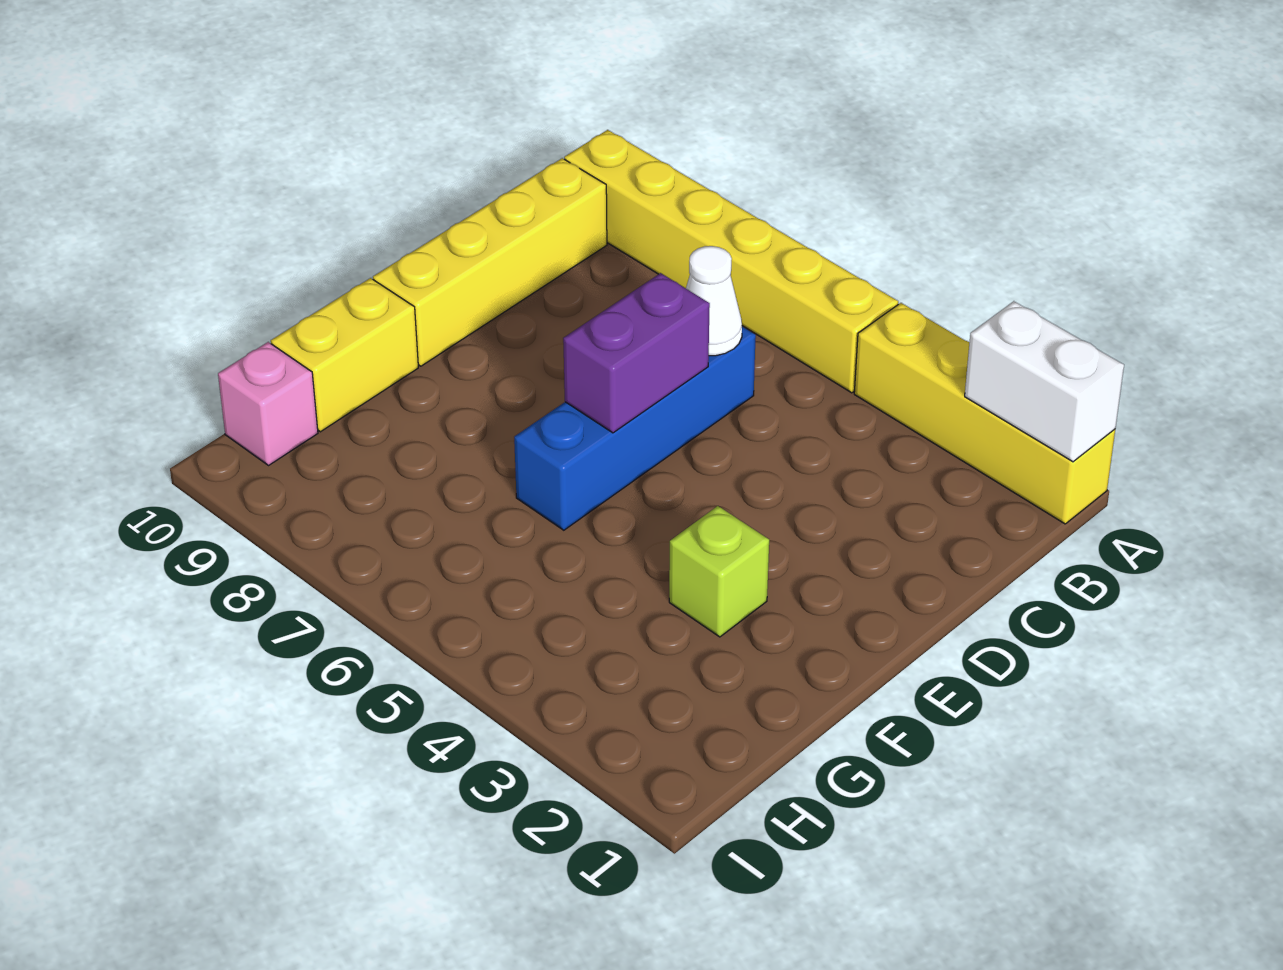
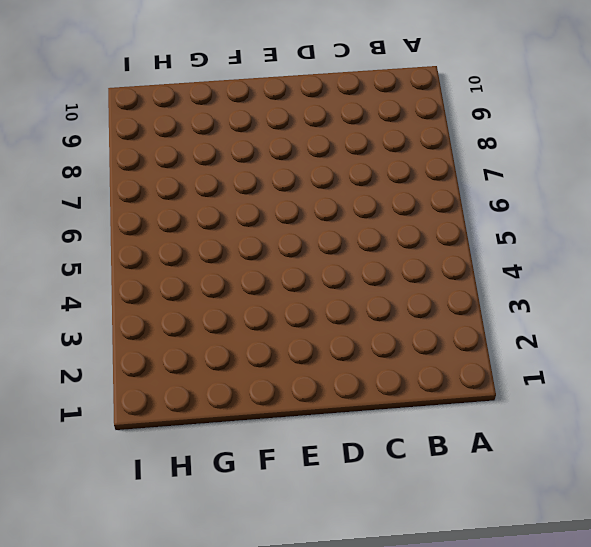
none -> yellow brick A1:A4 level 1
none -> yellow brick A5:A10 level 1

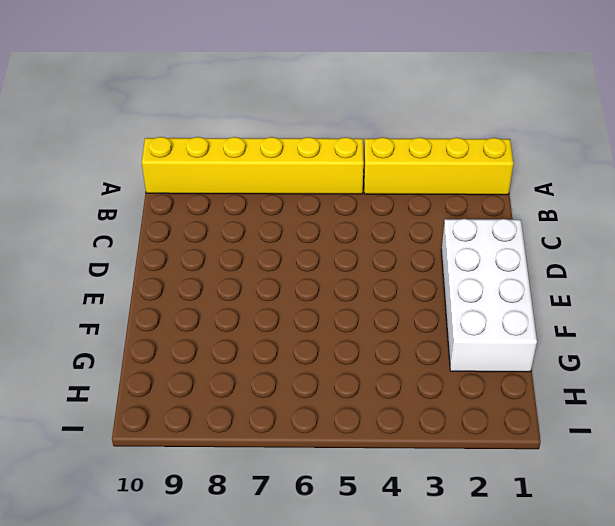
white brick D1:G2 level 1 -> none
none -> yellow brick B10:E10 level 1
none -> blue brick C6:F6 level 1

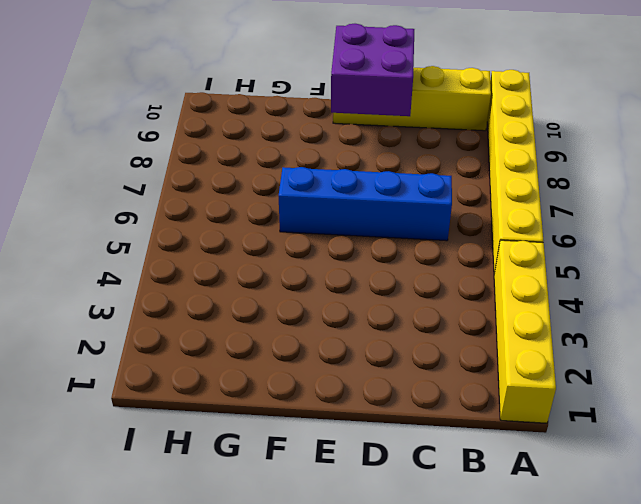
purple brick D9:E10 level 2 -> none
none -> lime brick F3 level 1
none -> yellow brick F10:G10 level 1

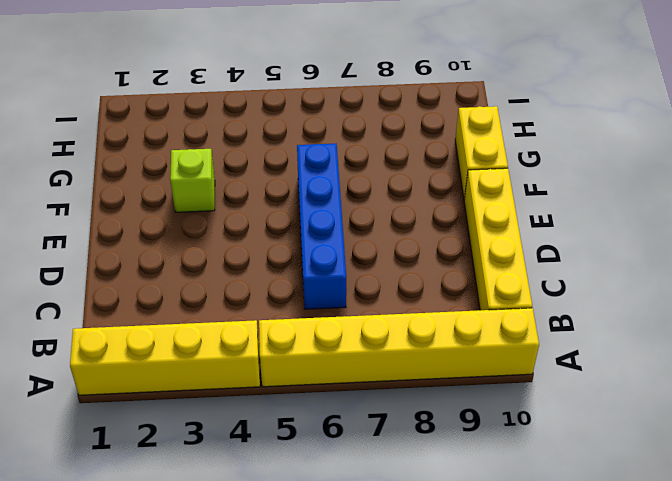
none -> pink brick H10 level 1
none -> white brick A1:A2 level 2

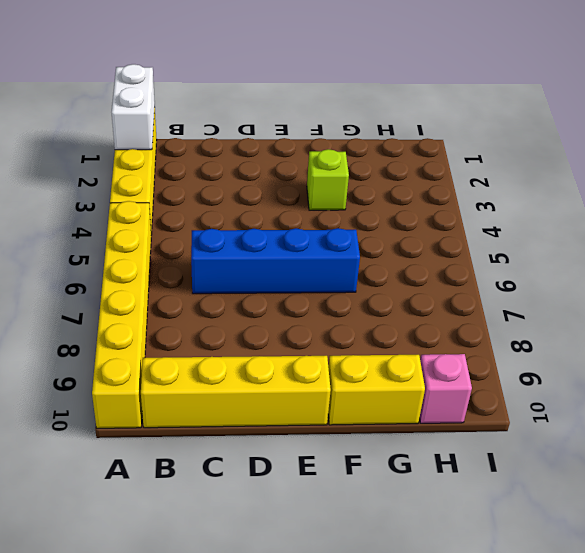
none -> white cone C6 level 2
none -> purple brick D6:E6 level 2

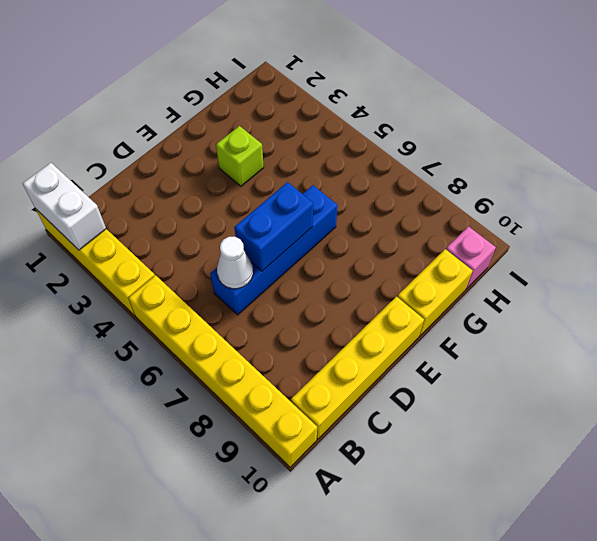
blue brick D6:E6 level 2 -> purple brick D6:E6 level 2

